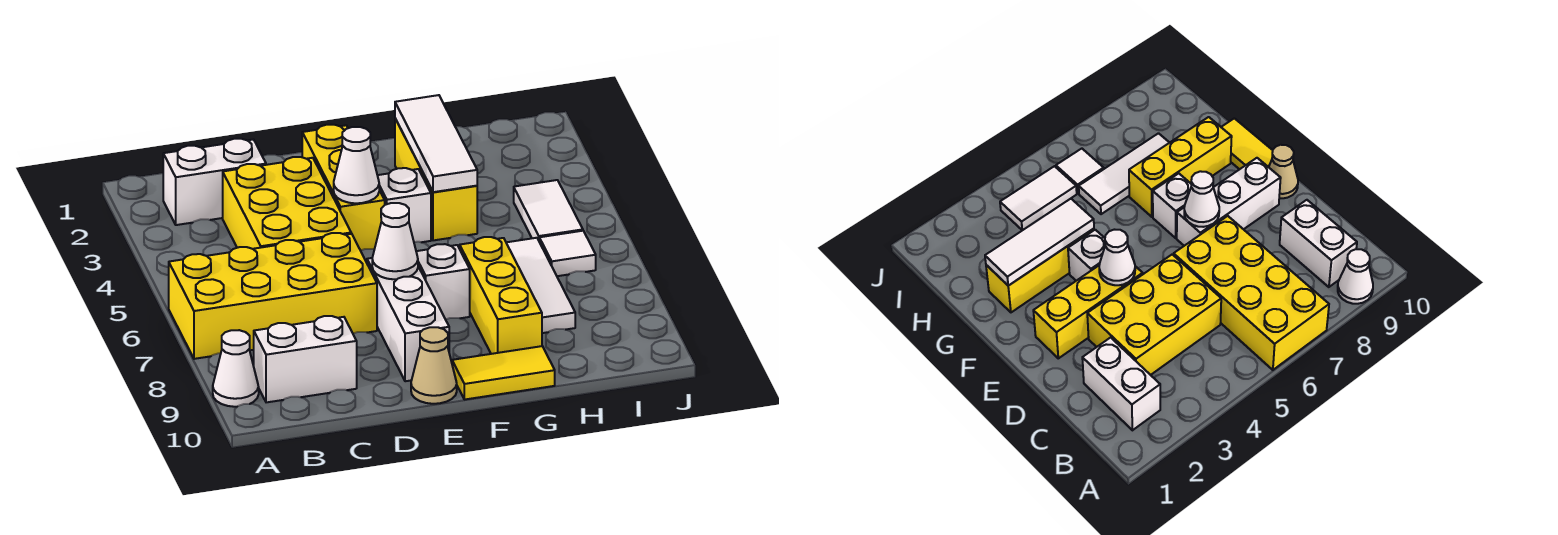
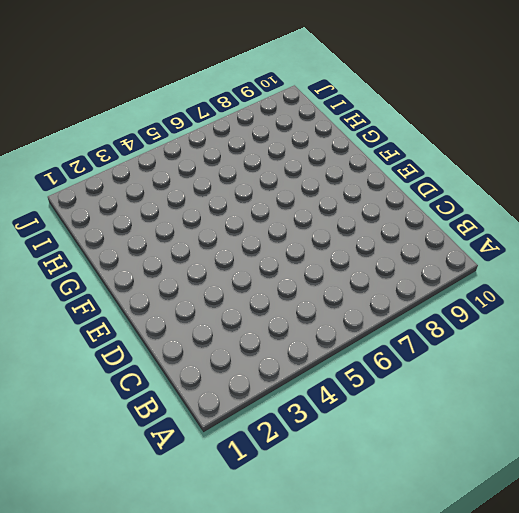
none -> yellow brick A6:D7 level 1
none -> white cone A9 level 1
none -> white brick B2:C2 level 1

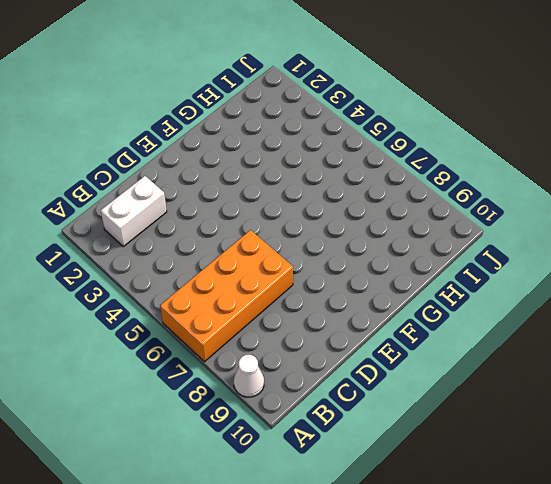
orange brick A6:D7 level 1 -> yellow brick A6:D7 level 1
none -> white brick B9:C9 level 1
none -> yellow brick C3:D5 level 1
none -> yellow brick E2:E4 level 1

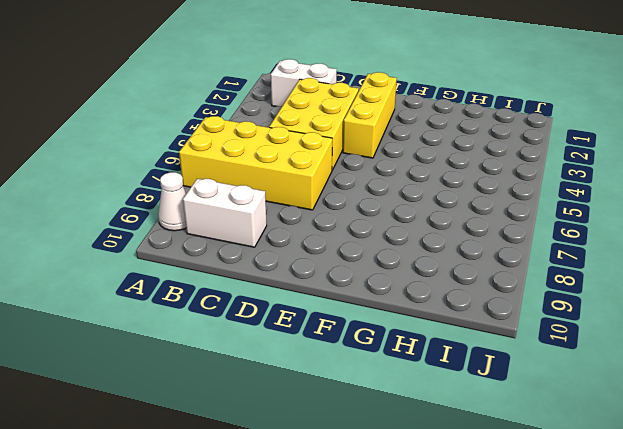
none -> white brick E7:E9 level 1
none -> tan cone E10 level 1
none -> white brick F4 level 1

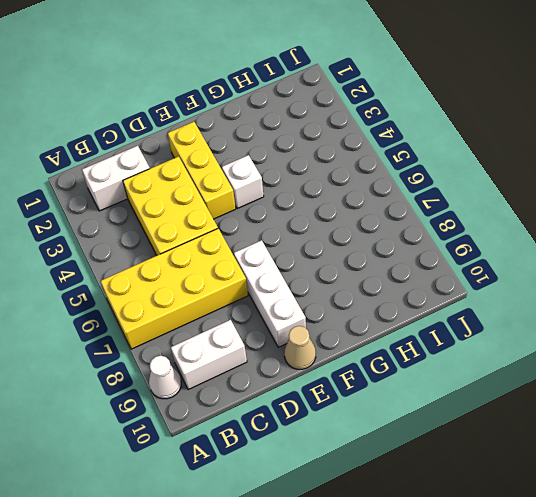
none -> white brick F7 level 1
none -> yellow tile F10:G10 level 1
none -> yellow brick G2:G4 level 1

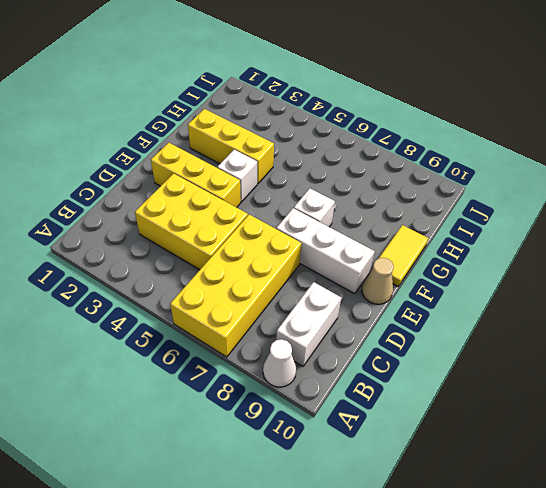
none -> white brick B2:C2 level 1
none -> yellow brick G7:G9 level 1
none -> white tile H6:H8 level 1

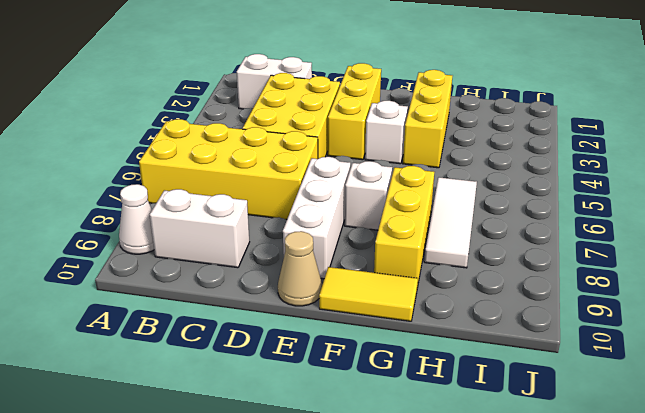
none -> white tile I4:I5 level 1
none -> white tile I6 level 1
none -> white cone E4 level 2

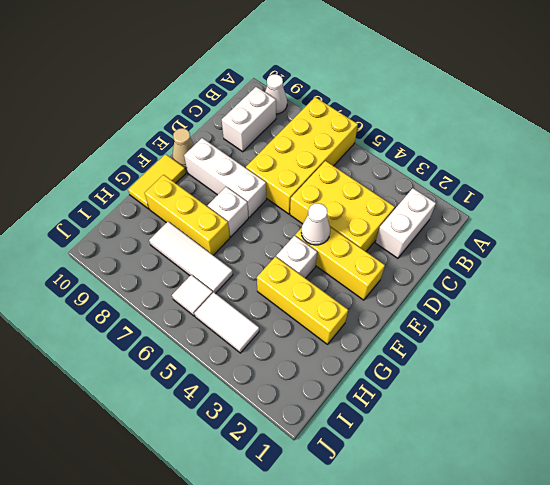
none -> white cone E7 level 2
none -> white tile G2:G4 level 2

